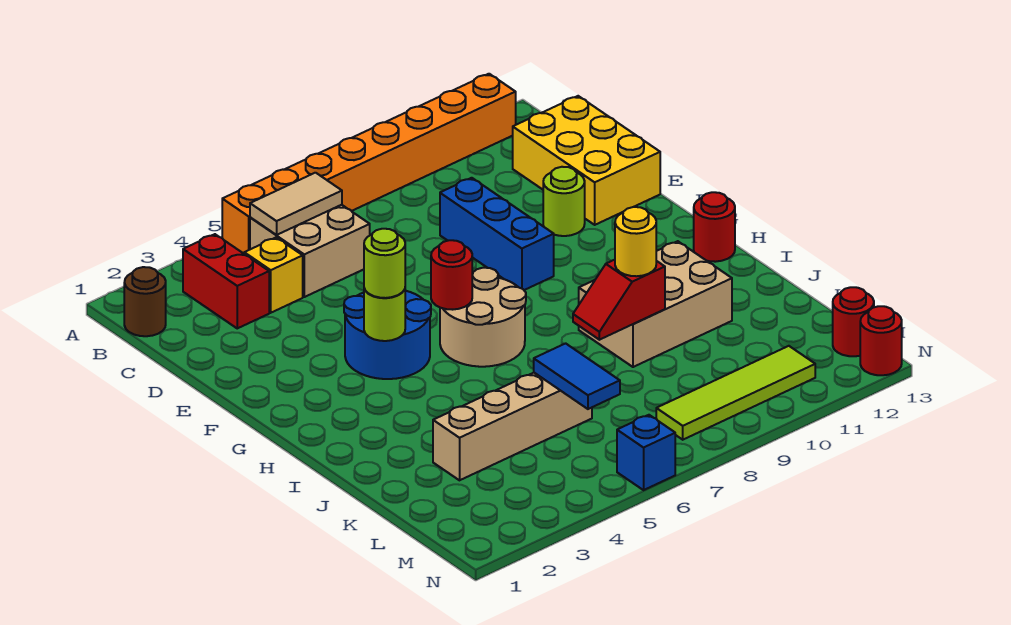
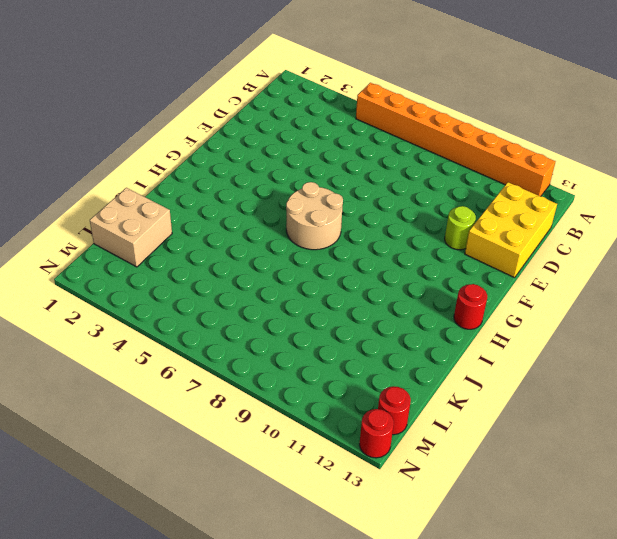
tan brick K1:L2 level 1 -> tan brick B5:C6 level 1
none -> brown round brick B1 level 1
none -> red brick B3:C3 level 1
none -> yellow brick C4 level 1

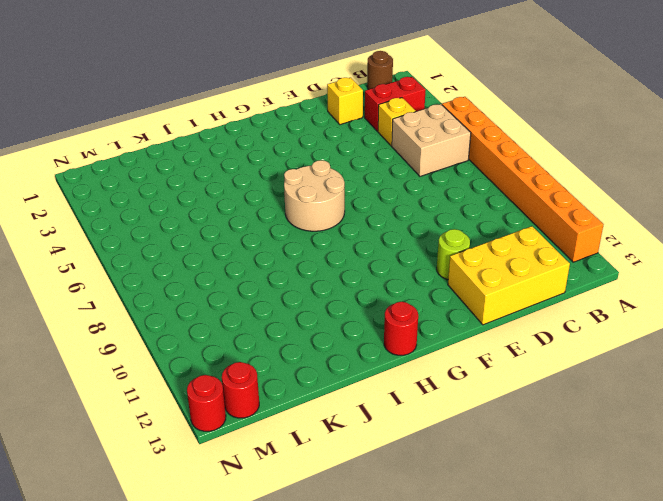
yellow brick D2 level 1 -> none
none -> blue brick D9:F9 level 1
none -> blue round brick F4:G5 level 1
none -> tan brick I9:J11 level 1

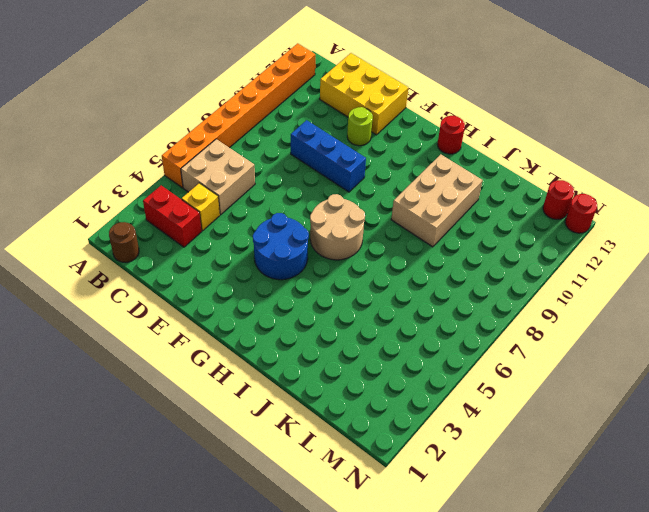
none -> tan brick K3:K6 level 1
none -> lime tile M8:M11 level 1
none -> blue brick N6 level 1

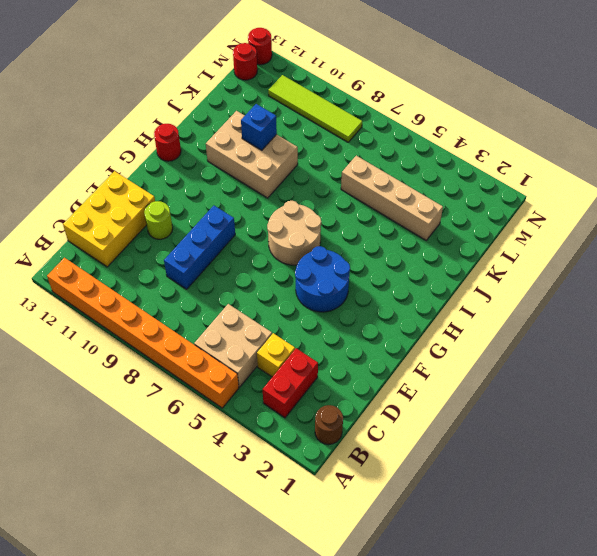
blue brick J10 level 2 -> blue brick N6 level 1
none -> tan tile B5:B6 level 2
none -> lime round brick G4 level 2
none -> red round brick G6 level 2

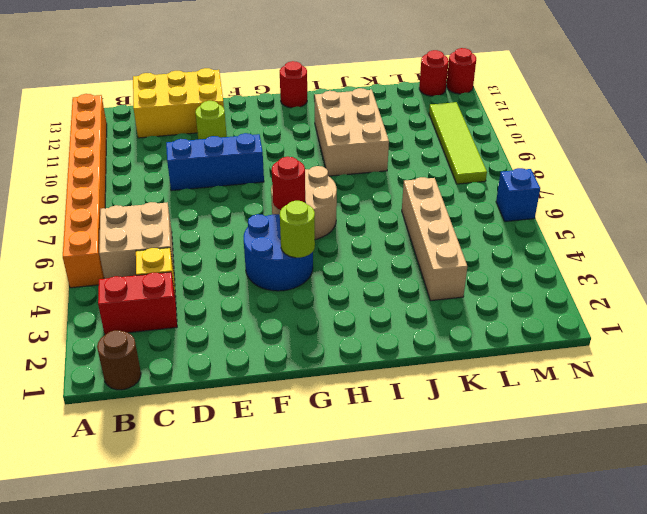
none -> tan tile B5:B6 level 2
none -> red slope J8:J9 level 2 top 9
none -> blue tile K6:L6 level 2

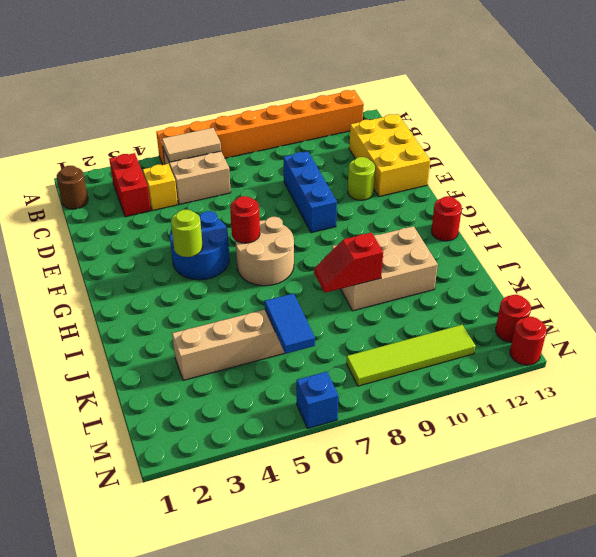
none -> lime round brick G4 level 3
none -> yellow round brick J9 level 3

